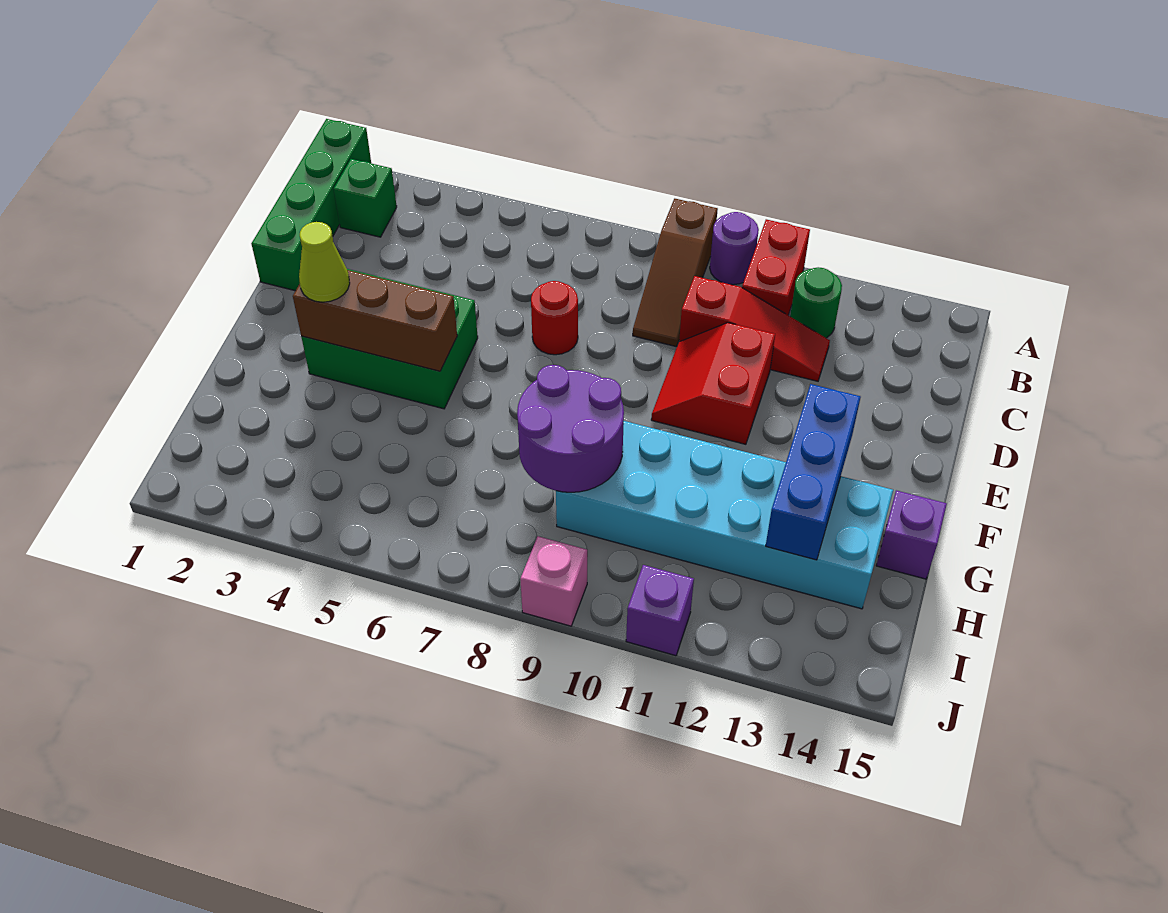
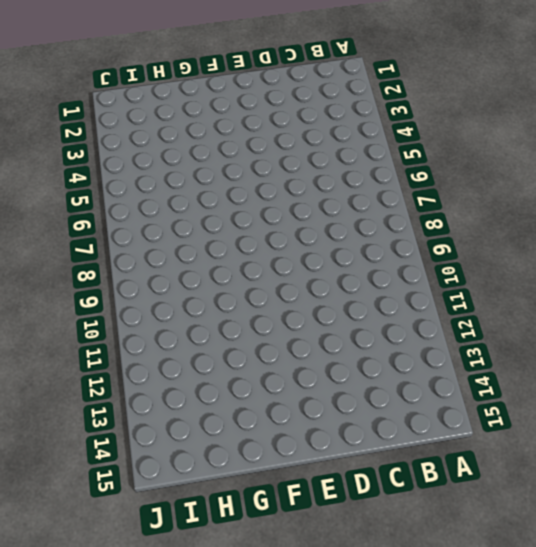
none -> green brick A1:D1 level 1
none -> brown slope A9:C9 level 1 top A
none -> purple round brick A10 level 1

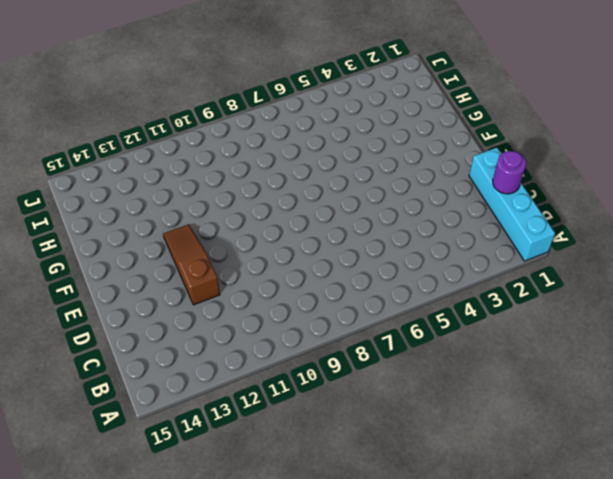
cyan brick A1:D1 level 1 -> green brick A1:D1 level 1
purple round brick C1 level 2 -> purple round brick A10 level 1
brown slope D12:F12 level 1 top D -> brown slope A9:C9 level 1 top A
none -> red brick A11:B11 level 1
none -> green brick B2 level 1
none -> green round brick B12 level 1

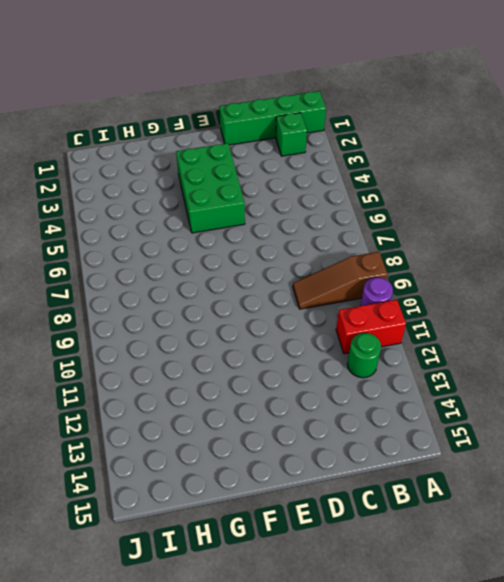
none -> red slope C10:C12 level 1 top 10
none -> red round brick D7 level 1
none -> red slope D10:E11 level 1 top 11

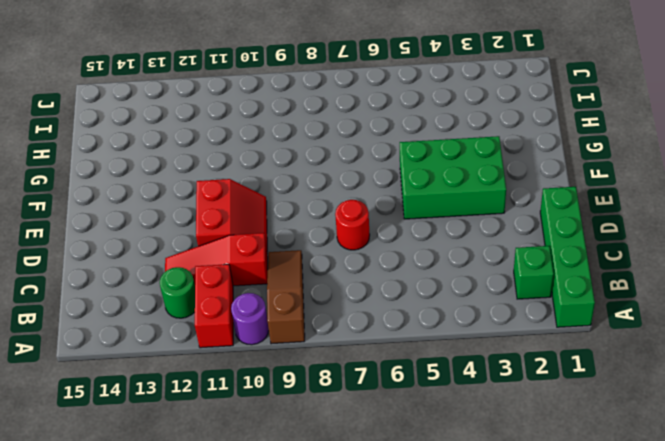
none -> cyan brick G9:H14 level 1
none -> purple brick G15 level 1
none -> pink brick J9 level 1

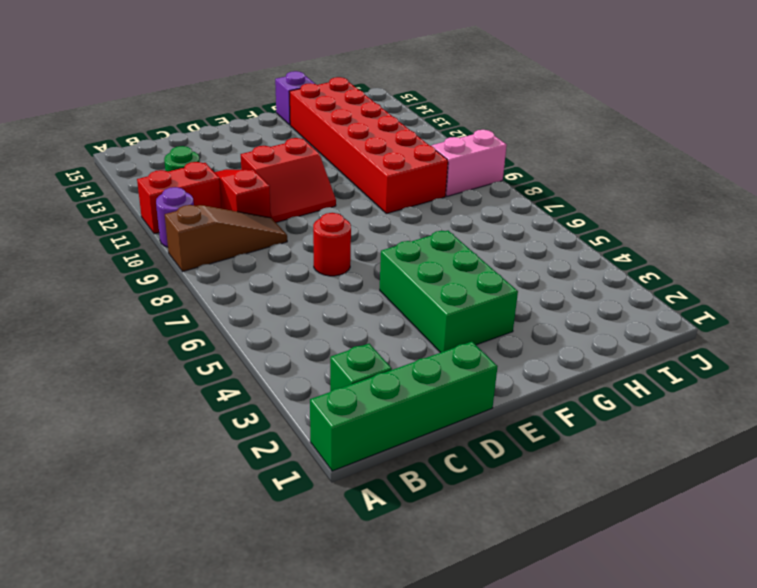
red brick G9:H14 level 1 -> cyan brick G9:H14 level 1
pink brick I9:J9 level 1 -> pink brick J9 level 1
none -> purple brick J11 level 1
none -> brown brick F3:F5 level 2
none -> blue brick F13:H13 level 2

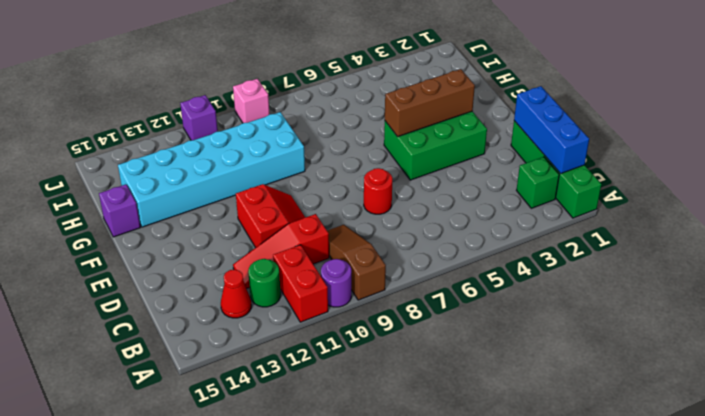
blue brick B1:D1 level 2 -> blue brick F13:H13 level 2
red cone B13 level 1 -> none
none -> purple round brick G8:H9 level 2
none -> lime cone F3 level 3

